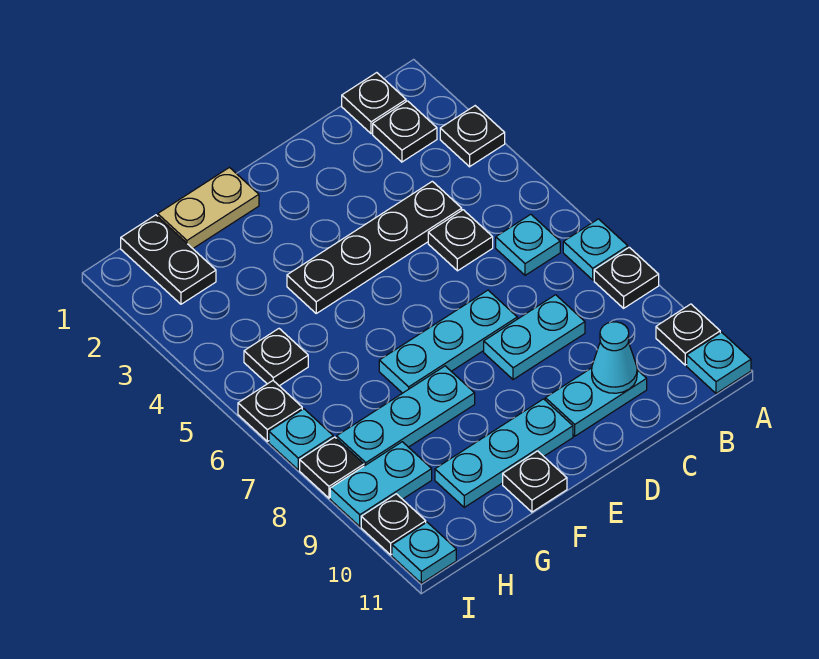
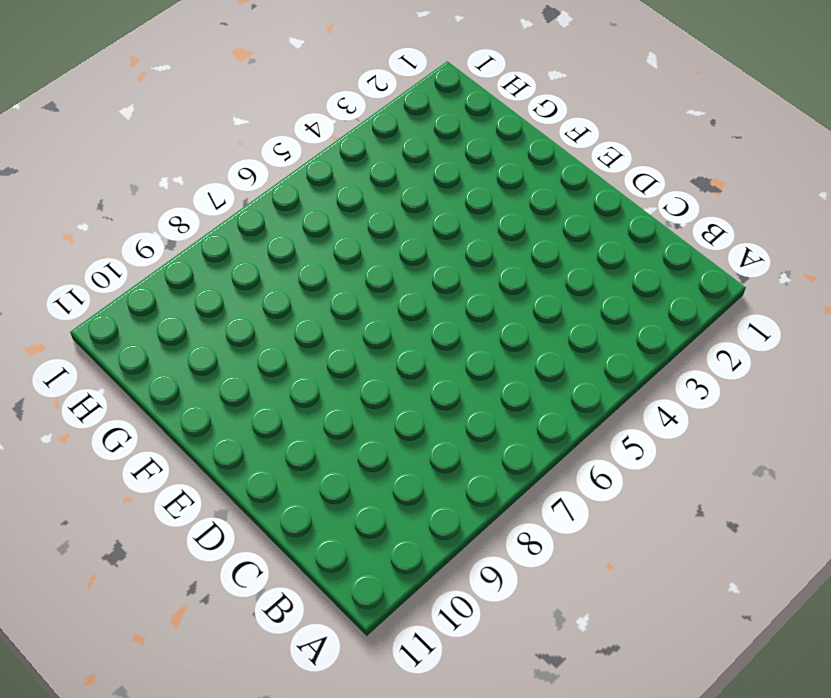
none -> black plate A3 level 1
none -> cyan plate A7 level 1
none -> black plate A8 level 1

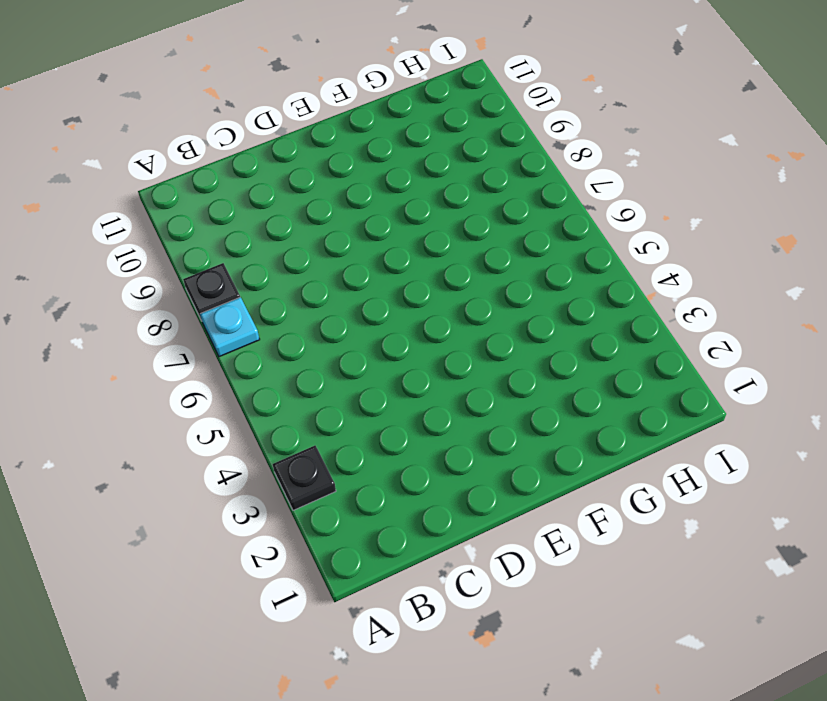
none -> black plate A10 level 1
none -> cyan plate A11 level 1
none -> black plate B1 level 1

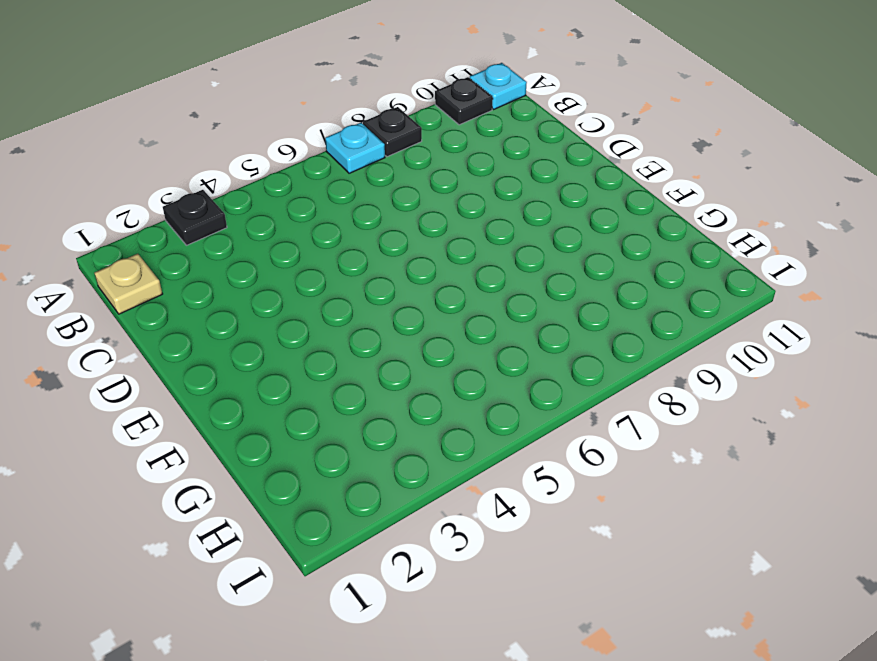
tan plate B1 level 1 -> black plate B1 level 1
none -> black plate B2 level 1
none -> cyan plate B6 level 1
none -> black plate C4:F4 level 1

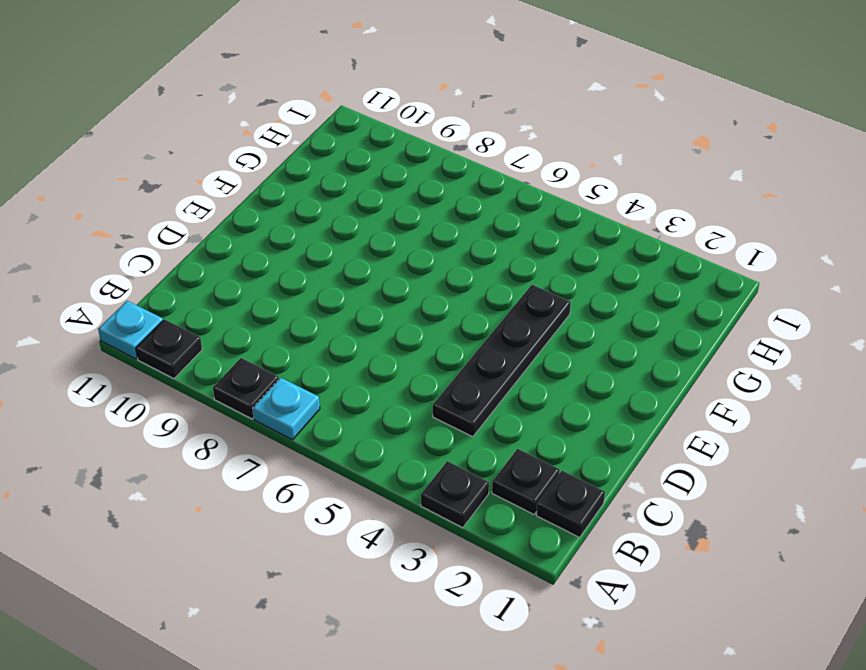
none -> cyan plate B6 level 1
none -> black plate C5 level 1
none -> cyan plate C8:D8 level 1

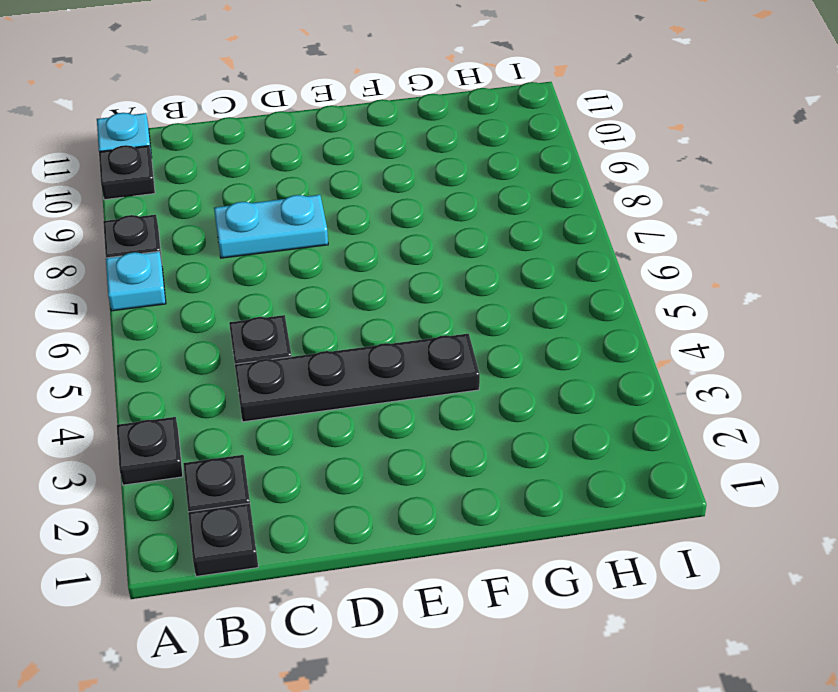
none -> cyan plate B6 level 1
none -> cyan plate C10:D10 level 1
none -> cyan plate D7:F7 level 1

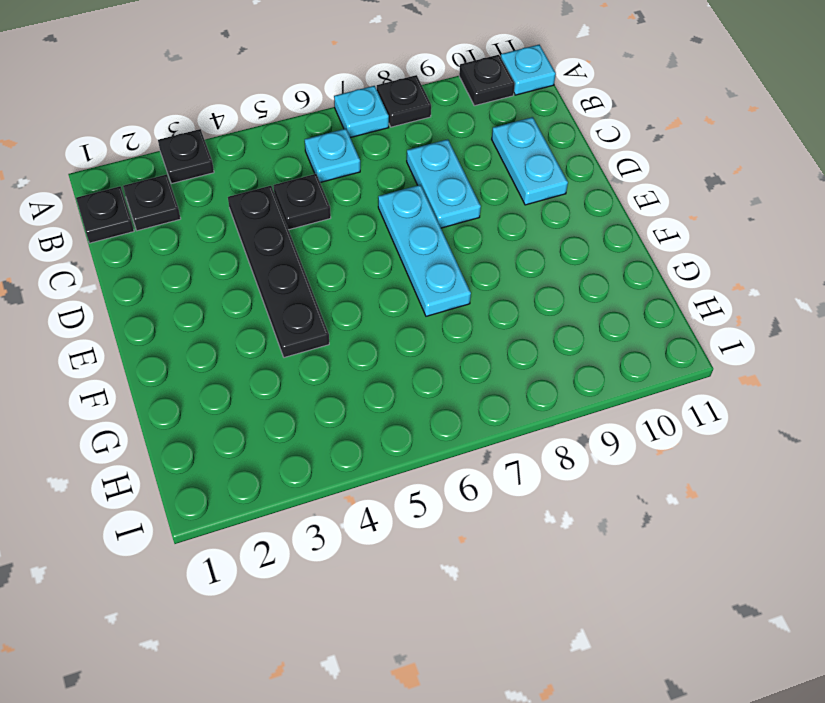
none -> cyan plate E10:G10 level 1
none -> tan plate F1:G1 level 1
none -> cyan plate F8:H8 level 1

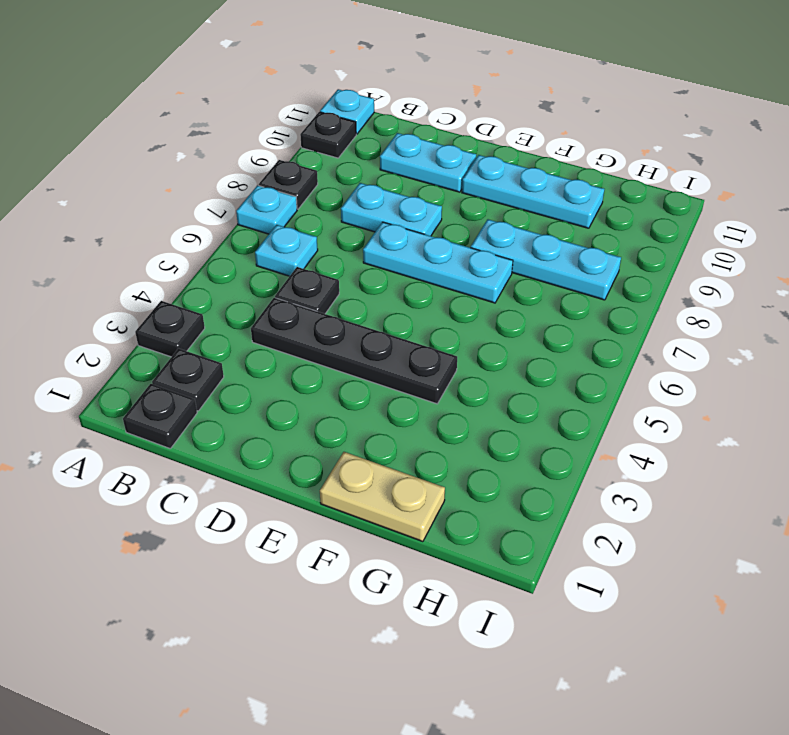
none -> black plate F11 level 1
none -> black plate H1:H2 level 1
none -> black plate H5 level 1

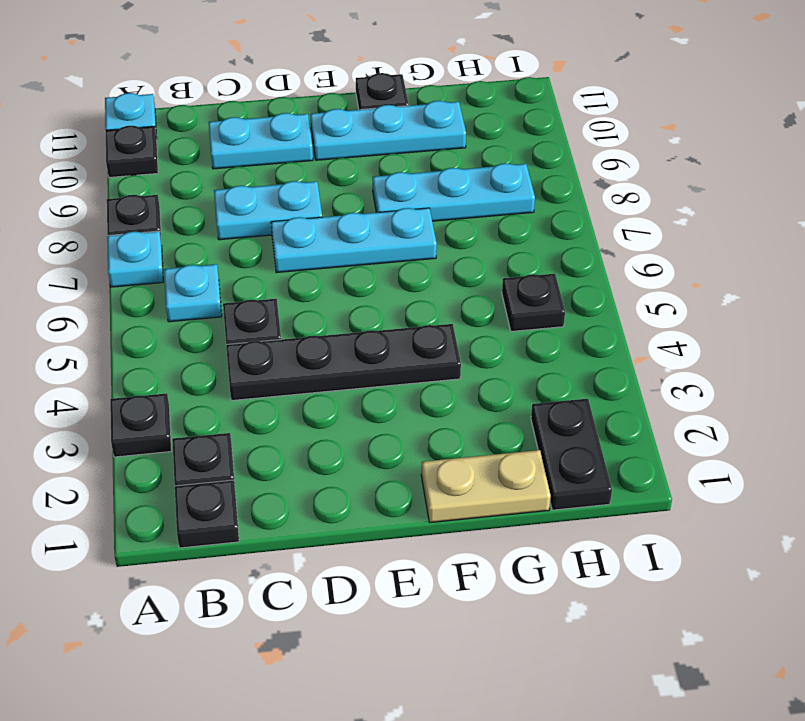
none -> cyan plate H9:I9 level 1
none -> black plate I6 level 1
none -> cyan plate I7 level 1

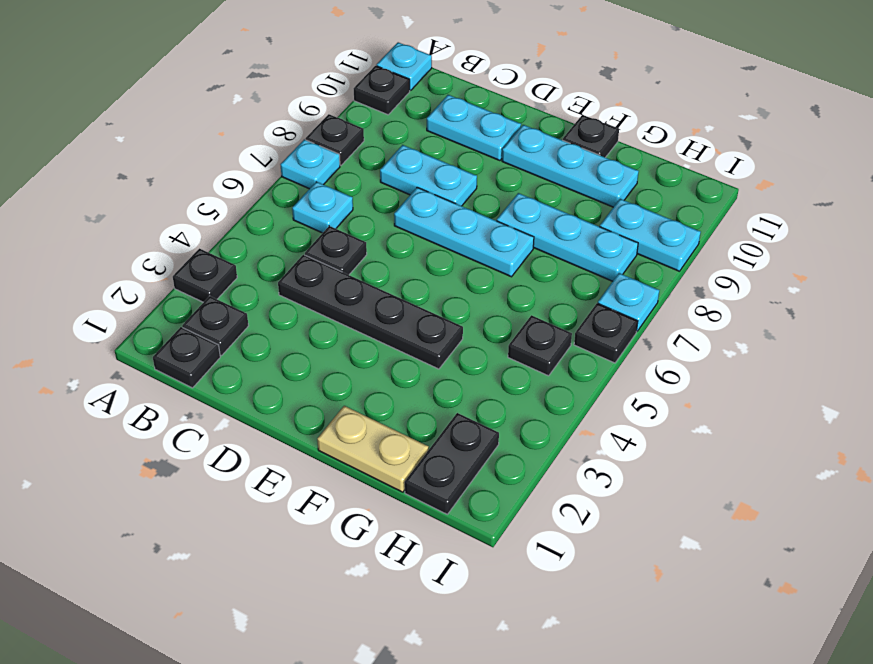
none -> black plate I8 level 1
none -> black plate I10 level 1
none -> cyan plate I11 level 1

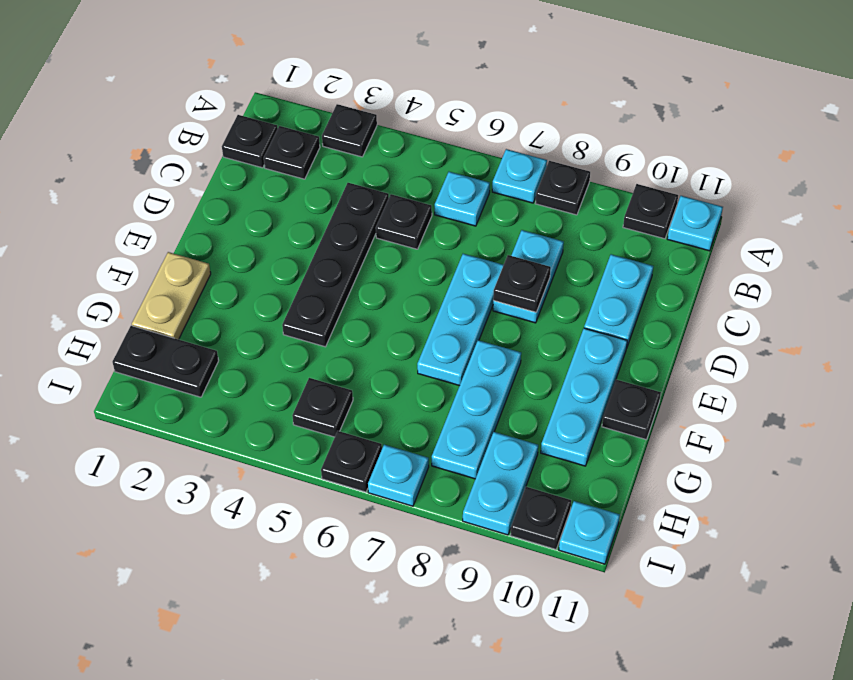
black plate D8 level 2 -> black plate I8 level 1
none -> cyan cone C10 level 2

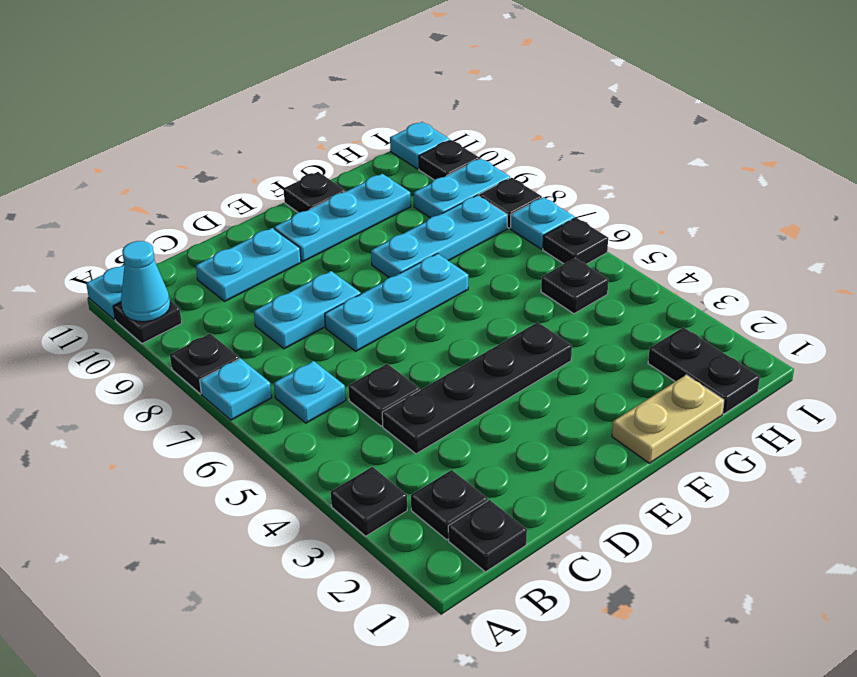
cyan cone A10 level 2 -> cyan cone C10 level 2

